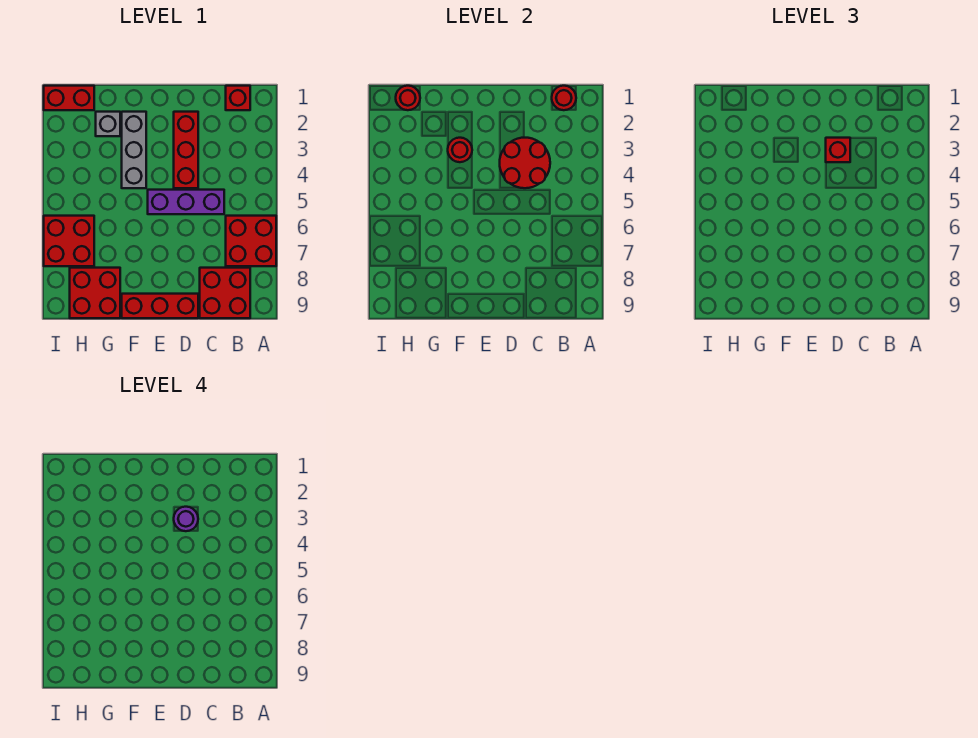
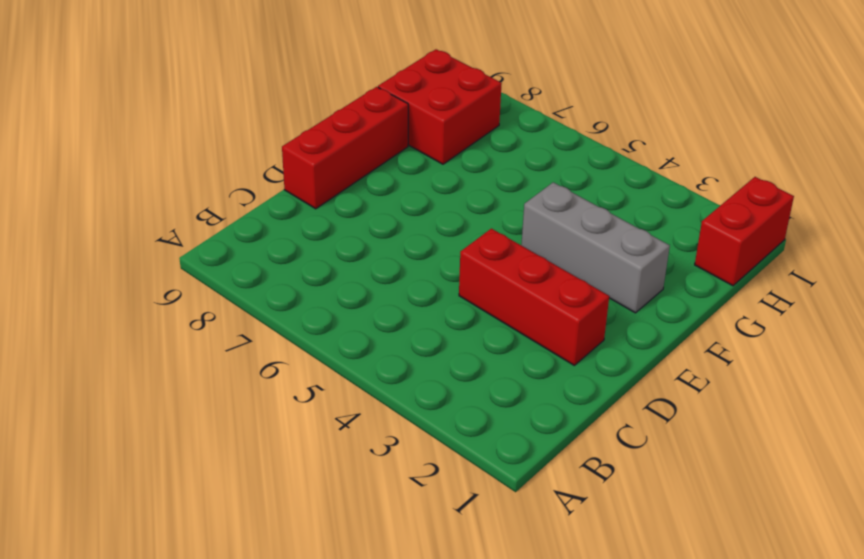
none -> red brick A6:B7 level 1
none -> red brick B1 level 1
none -> red brick B8:C9 level 1

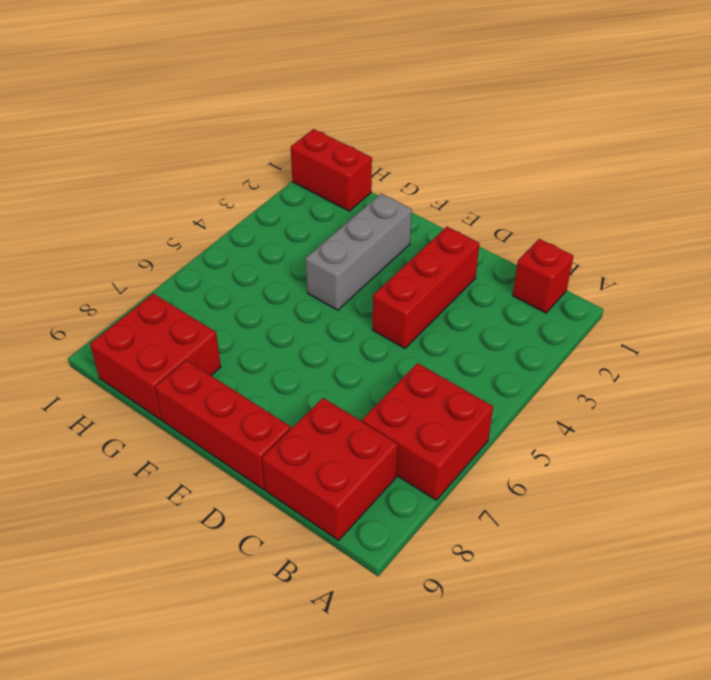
none -> purple brick C5:E5 level 1
none -> grey brick G2 level 1
none -> red brick H6:I7 level 1

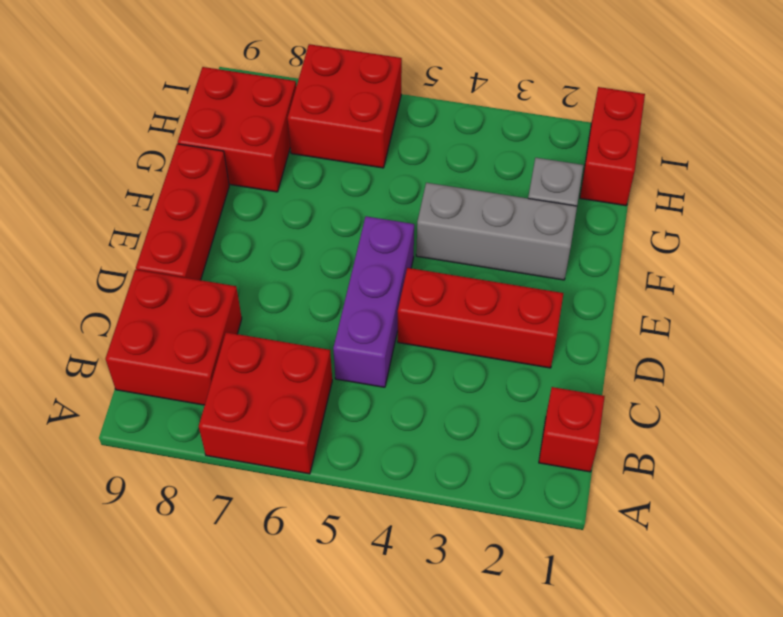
none -> red round brick B1 level 2
none -> red round brick C3:D4 level 2
none -> red round brick F3 level 2

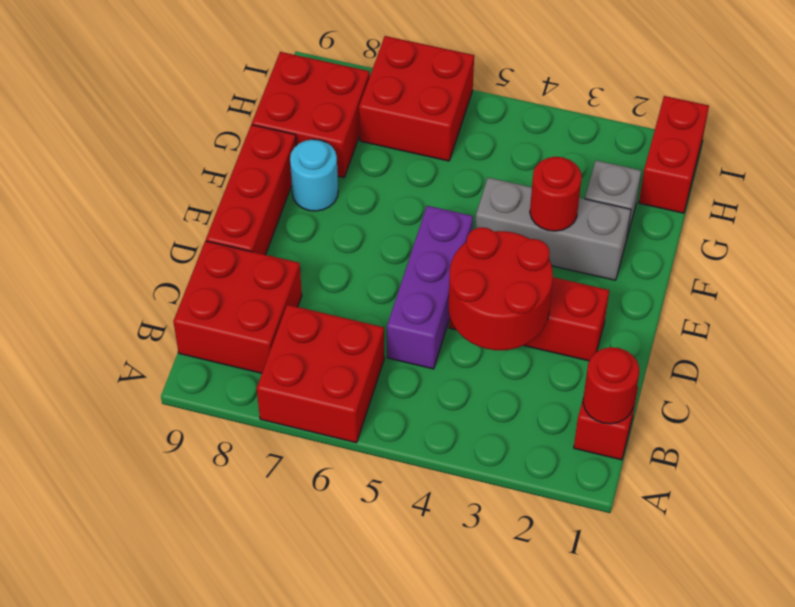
cyan round brick F8 level 1 -> none
none -> red round brick H1 level 2
none -> red brick D3 level 3
none -> purple round brick D3 level 4

